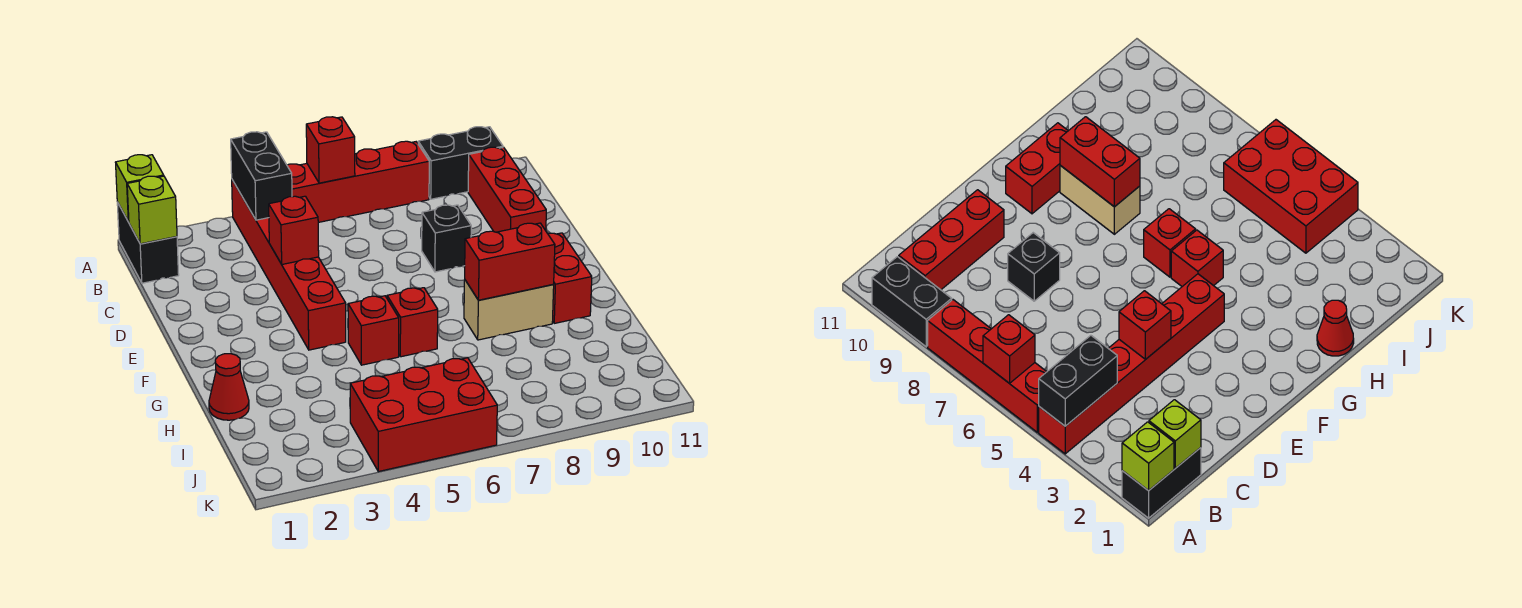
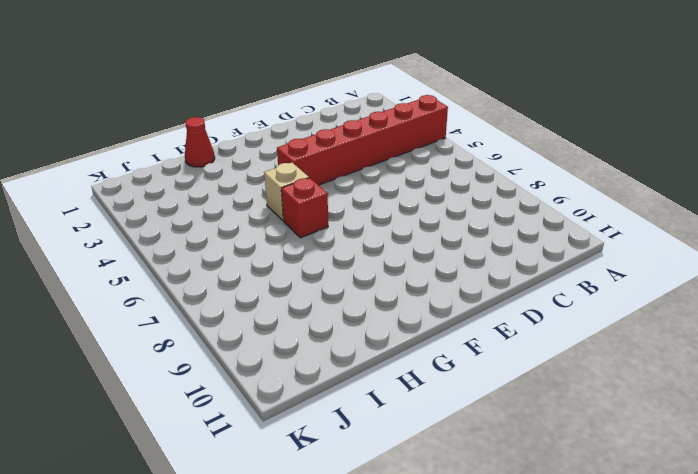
tan brick G5 level 1 -> red brick G5 level 1
none -> black brick A1:B1 level 1
none -> red brick A5:A8 level 1
none -> black brick A9:A10 level 1

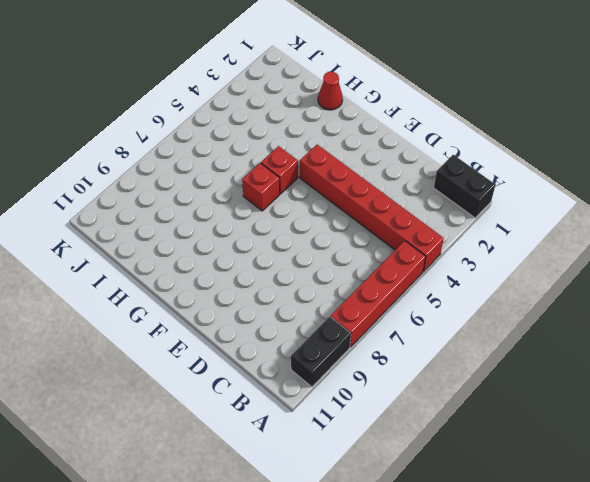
none -> red brick B10:D10 level 1
none -> black brick D8 level 1
none -> red brick F10:G10 level 1

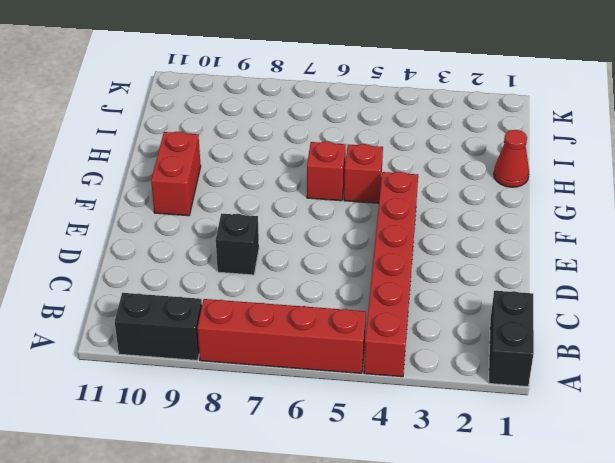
none -> red brick B10:D10 level 1
none -> tan brick G8:G9 level 1
none -> red brick J4:K6 level 1

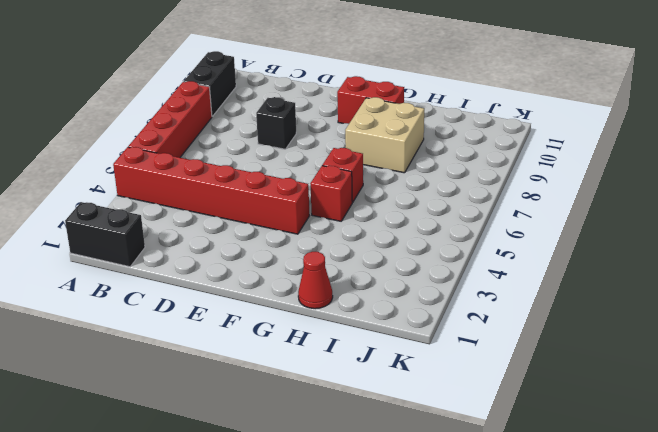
tan brick G8:H9 level 1 -> tan brick G8:G9 level 1
none -> red brick B10:D10 level 1
none -> red brick J4:K6 level 1
none -> lime brick A1 level 2

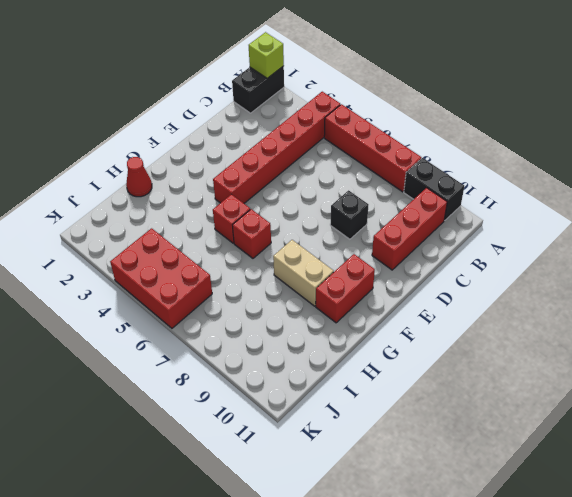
none -> black brick A4:B4 level 2
none -> red brick A6 level 2
none -> lime brick B1 level 2

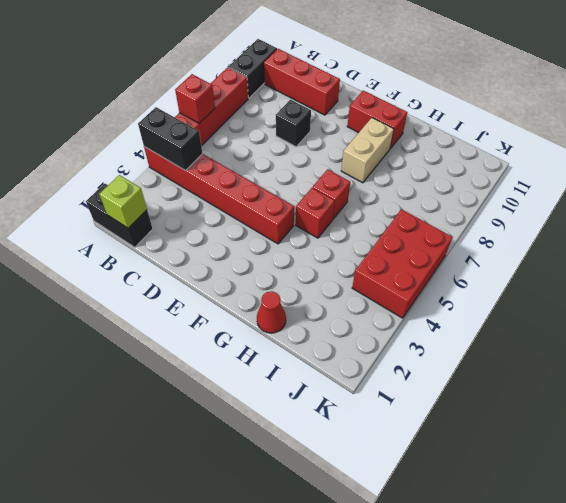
none -> lime brick A1 level 2
none -> red brick D4 level 2
none -> red brick G8:G9 level 2

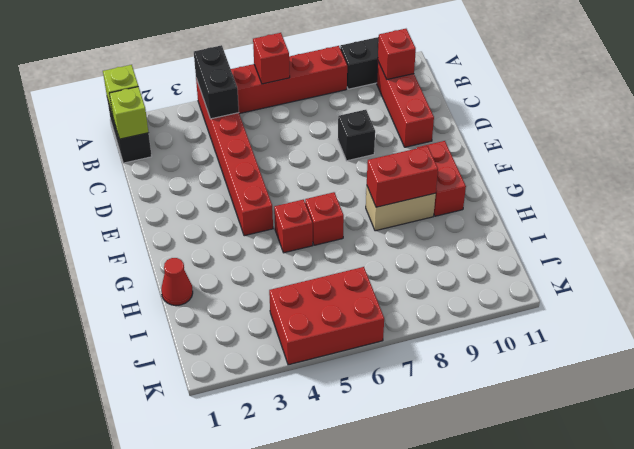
red brick B10 level 2 -> red brick D4 level 2

